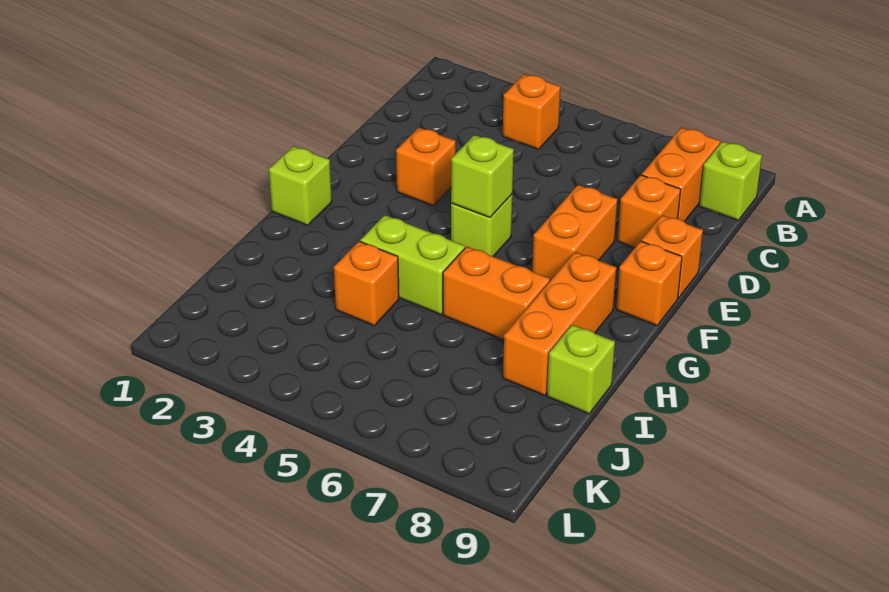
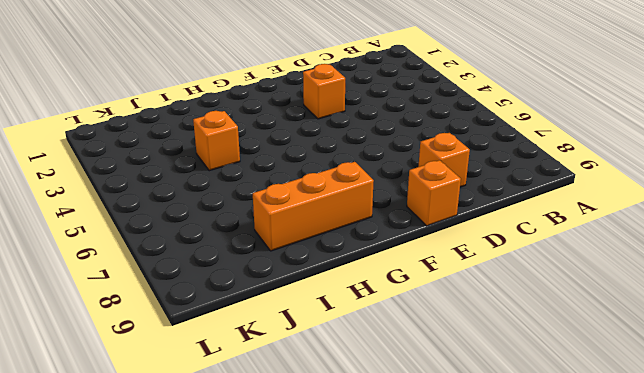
none -> orange brick B4 level 1
none -> orange brick B8:C8 level 1
none -> lime brick B9 level 1

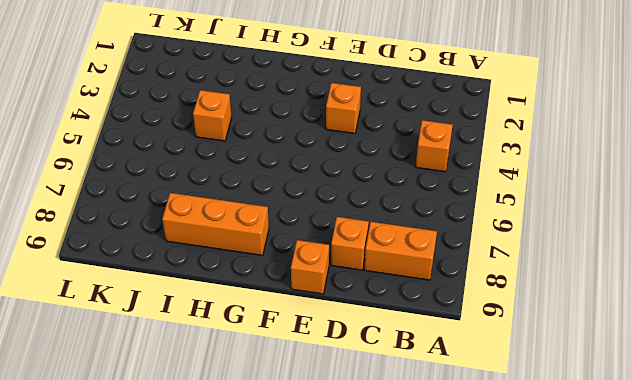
none -> lime brick B9 level 1
none -> orange brick E7:F7 level 1
none -> lime brick F5 level 1

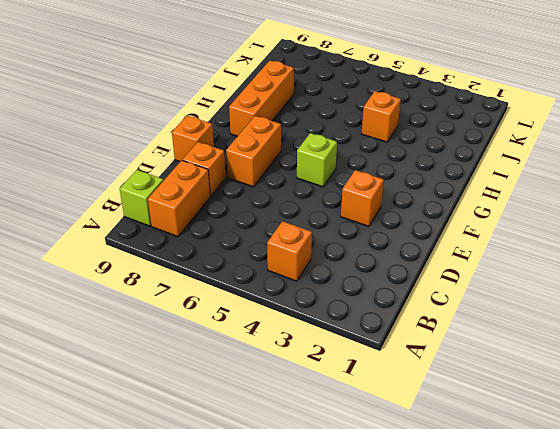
none -> orange brick F9 level 1
none -> lime brick G1 level 1
none -> lime brick H4:H5 level 1

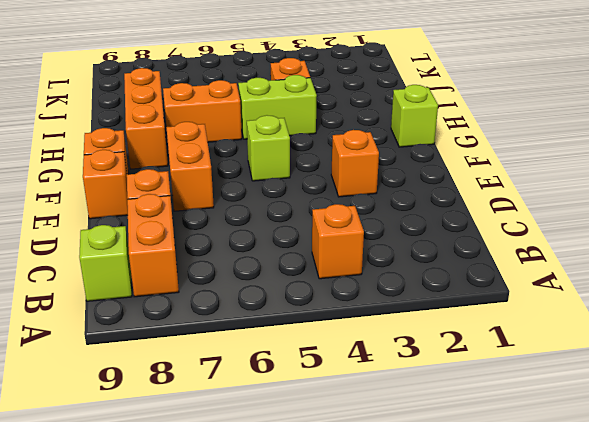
none -> lime brick I9 level 1
none -> lime brick F5 level 2

